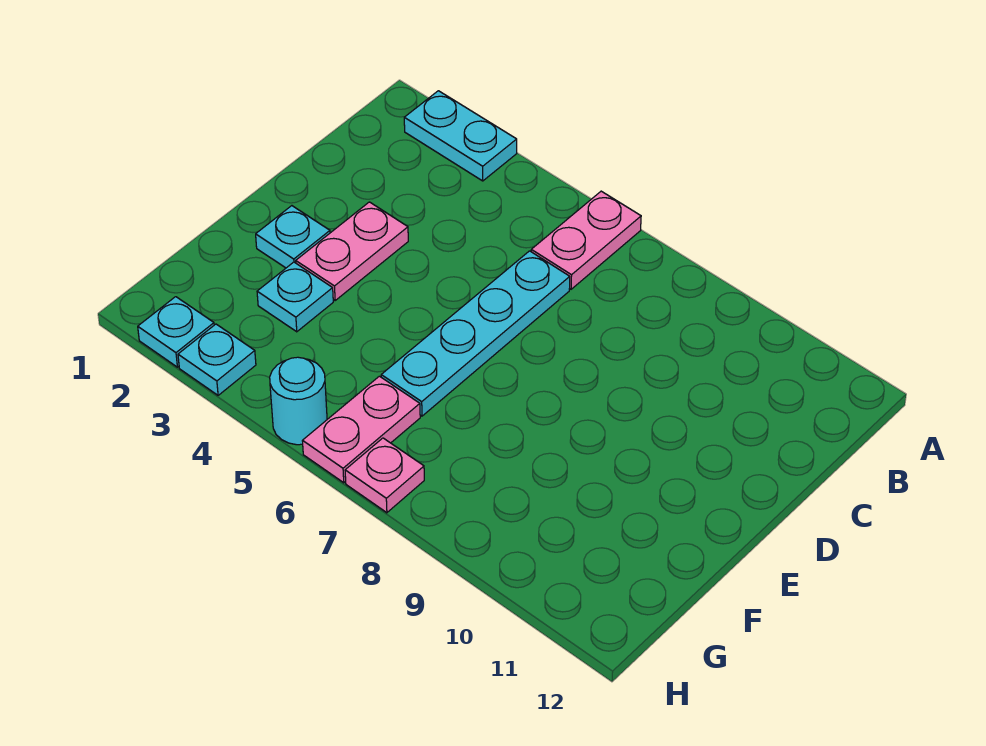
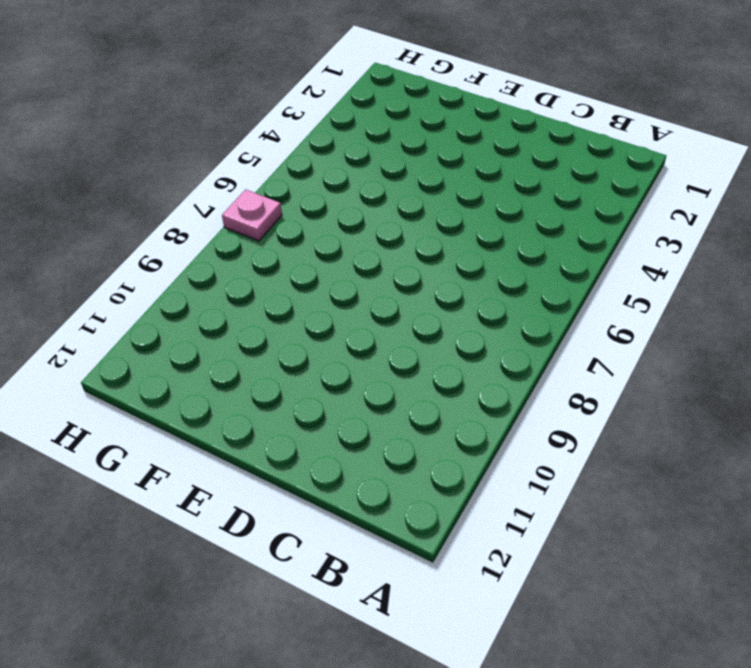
none -> cyan plate A2:A3 level 1
none -> pink plate A6:B6 level 1

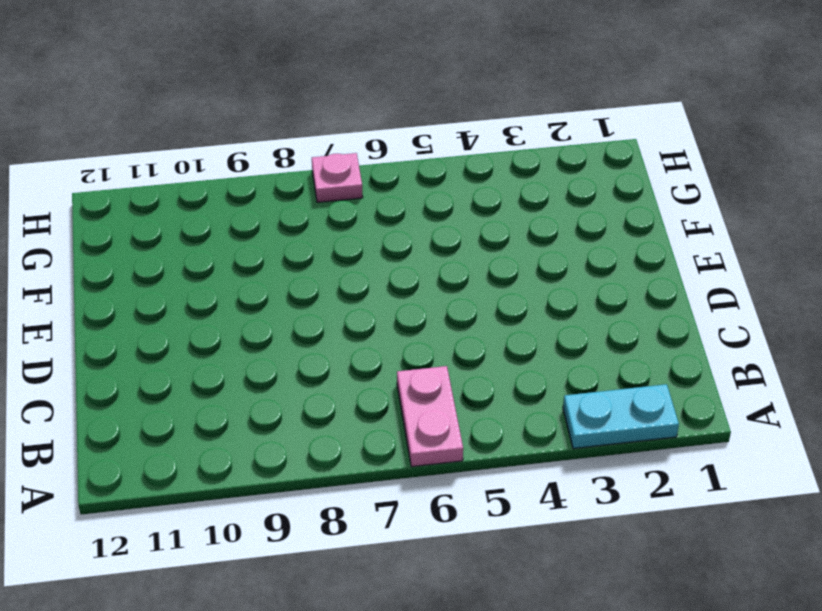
none -> cyan plate C6:F6 level 1
none -> pink plate D3:E3 level 1

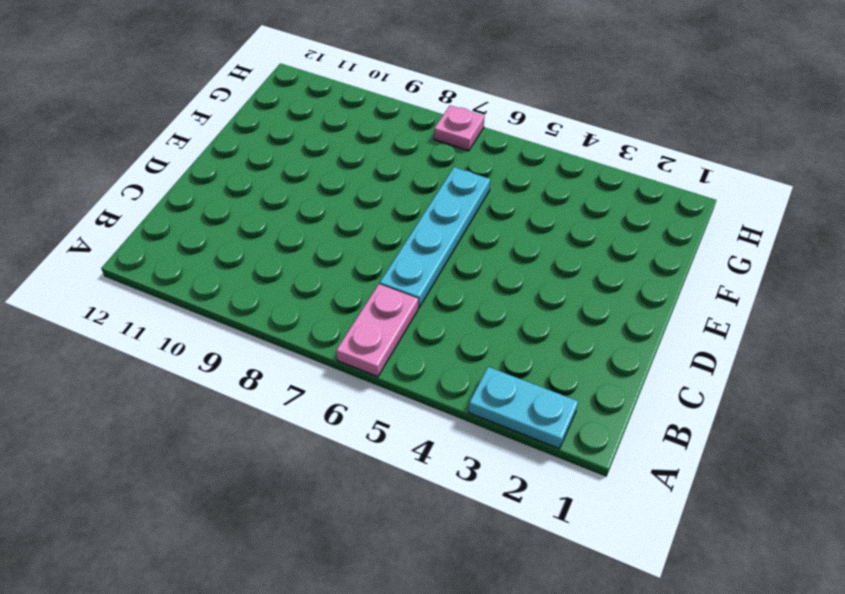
none -> pink plate D3:E3 level 1
none -> cyan plate E2 level 1

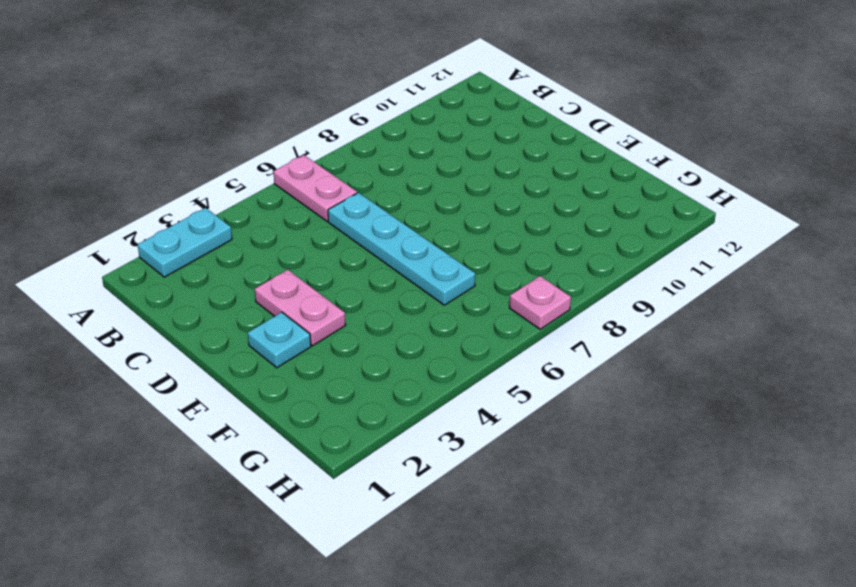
none -> cyan plate F3 level 1
none -> pink plate G6:H6 level 1

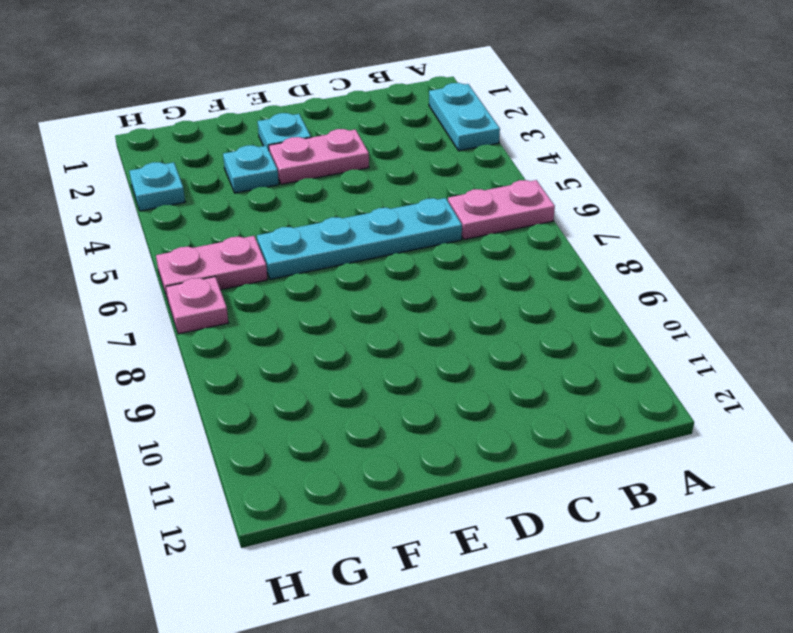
none -> cyan plate H2 level 1
none -> cyan round brick H5 level 1

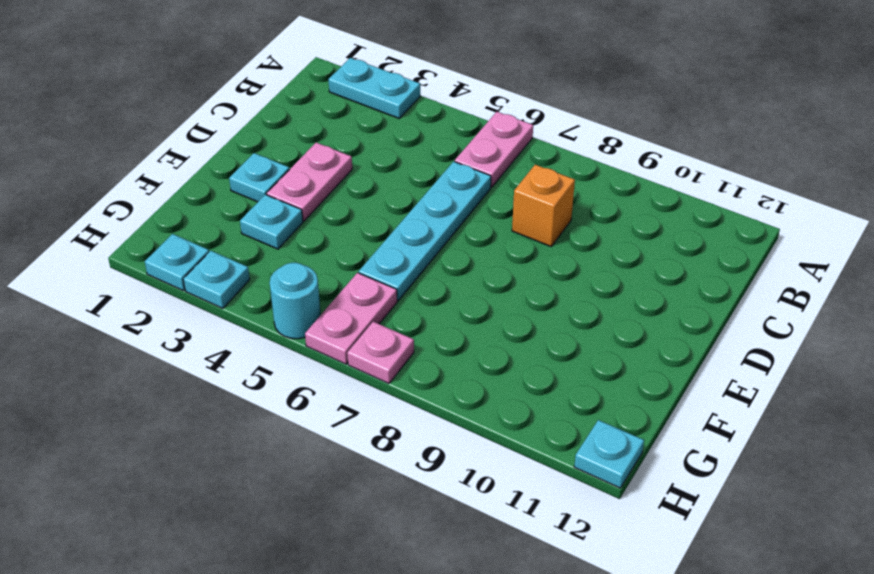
orange brick C8 level 1 -> none
cyan plate H12 level 1 -> none

